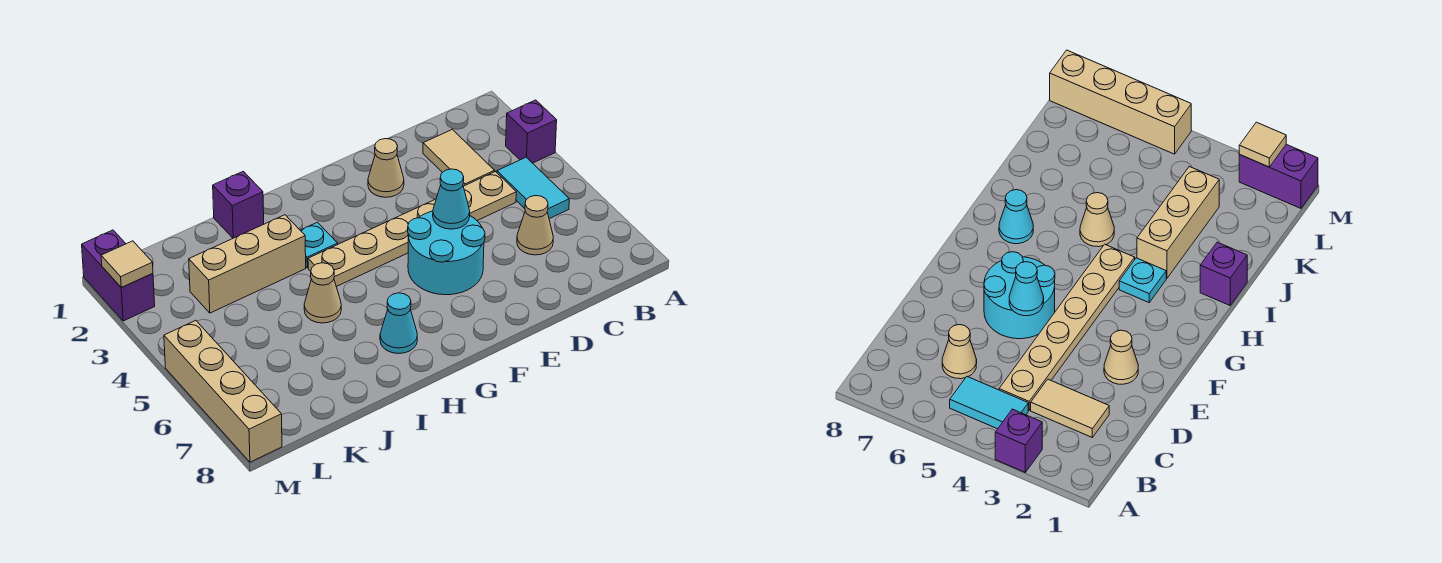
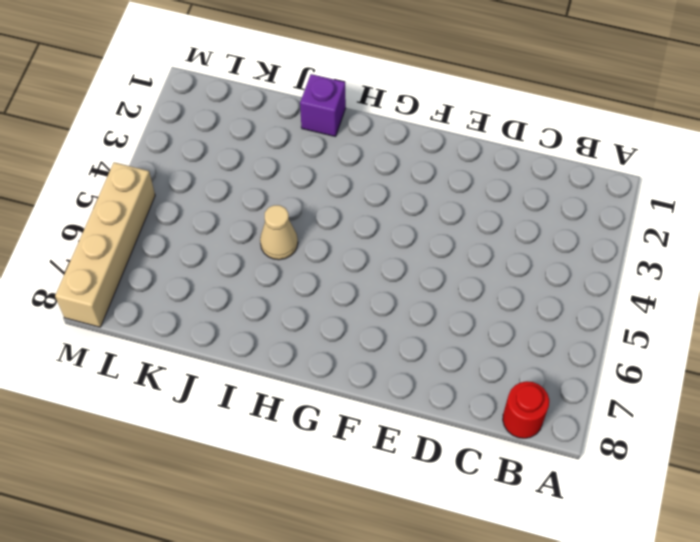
red round brick B8 level 1 -> none
none -> purple brick A3 level 1
none -> cyan tile B4:B5 level 1
none -> tan tile C2:C3 level 1

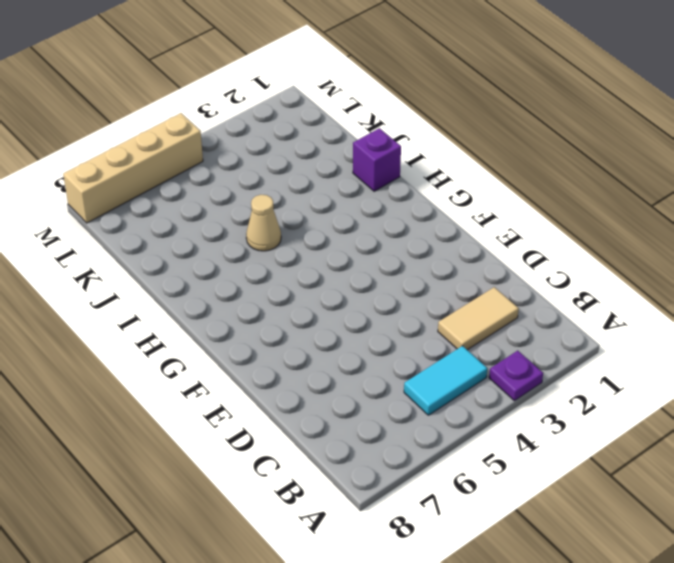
purple plate A3 level 1 -> purple brick A3 level 1
none -> tan plate C4:H4 level 1
none -> tan cone C6 level 1
none -> tan cone E2 level 1

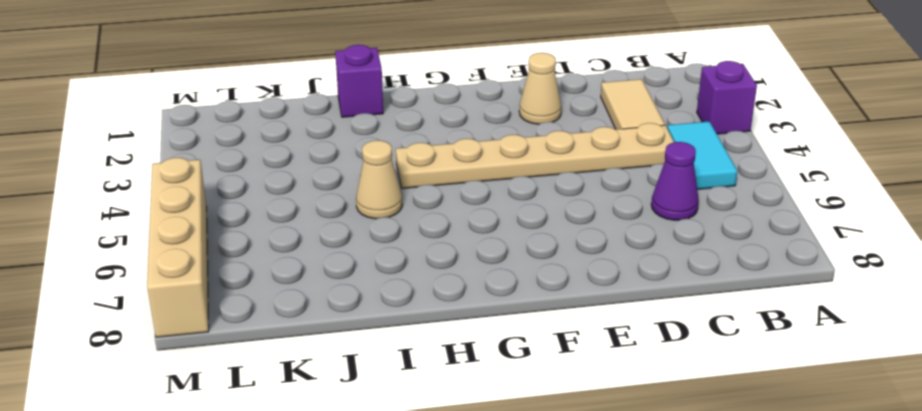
purple cone C6 level 1 -> tan cone C6 level 1
none -> cyan round brick E5:F6 level 1
none -> cyan plate H3 level 1
none -> cyan cone H7 level 1

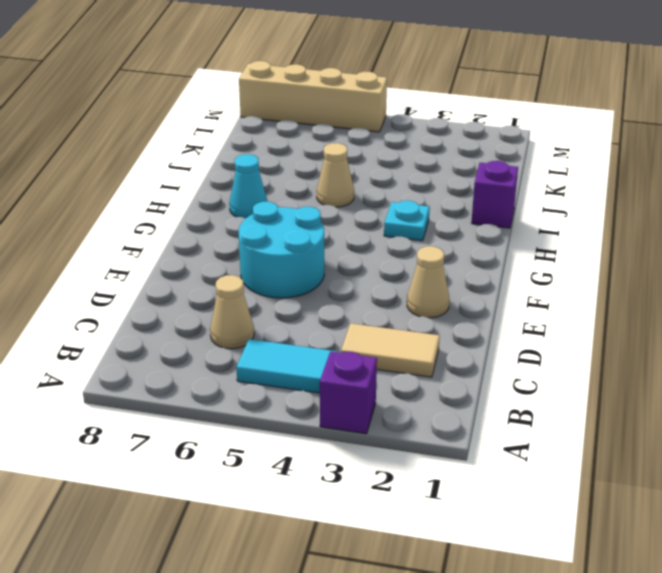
none -> tan plate C4:H4 level 1
none -> tan brick I3:K3 level 1
none -> purple brick M1:M2 level 1

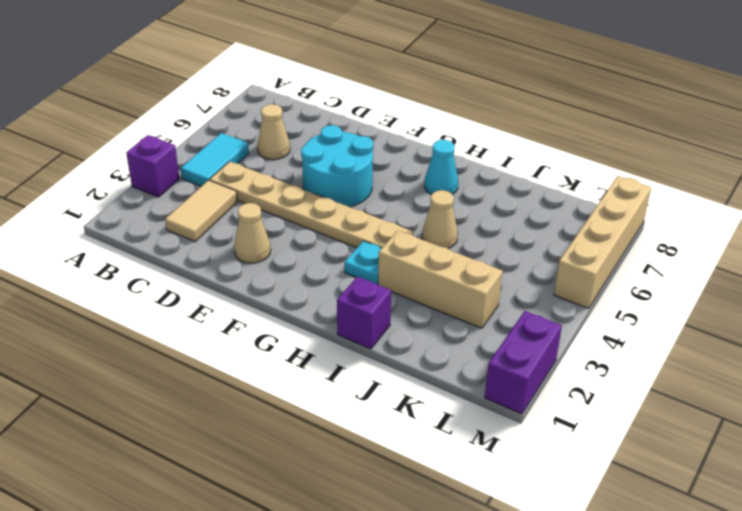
none -> cyan cone E5 level 2
none -> tan tile M2 level 2

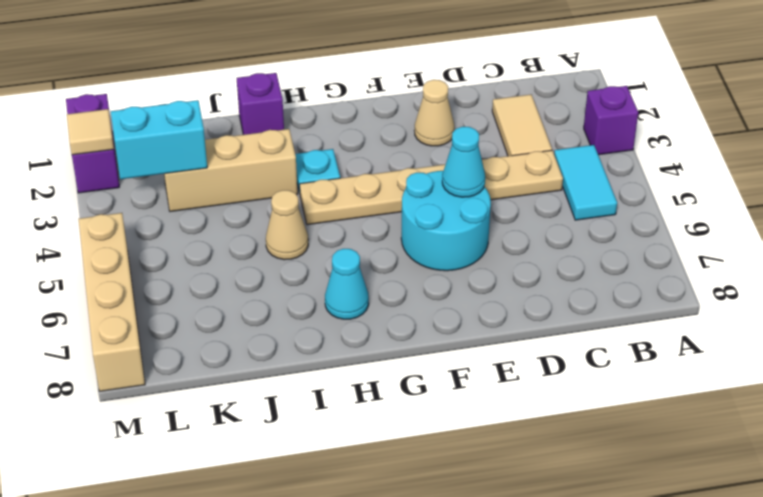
cyan brick K3:L3 level 2 -> none
none -> tan cone C6 level 1

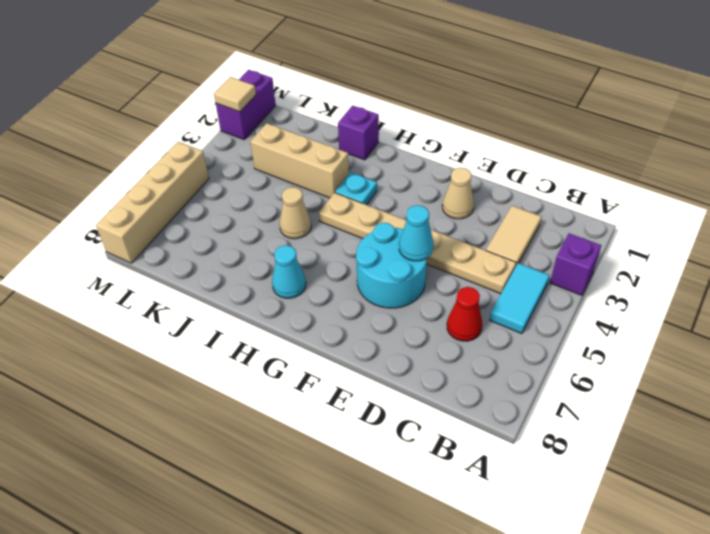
red cone C6 level 1 -> tan cone C6 level 1

